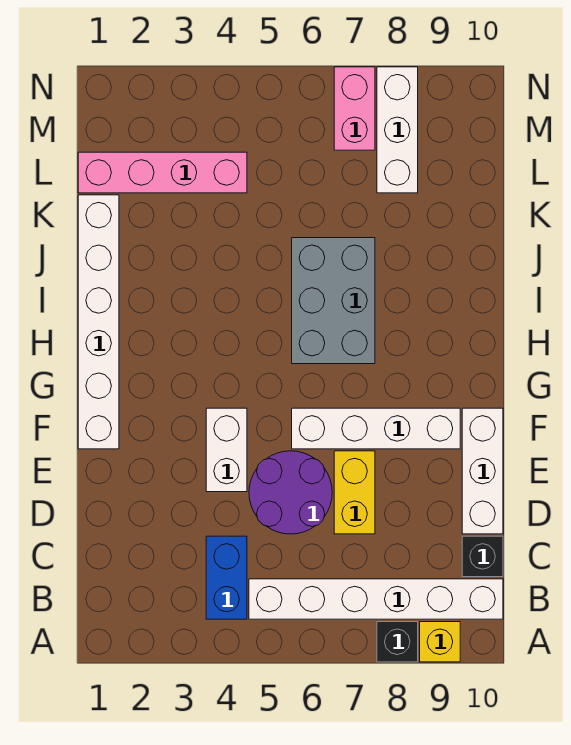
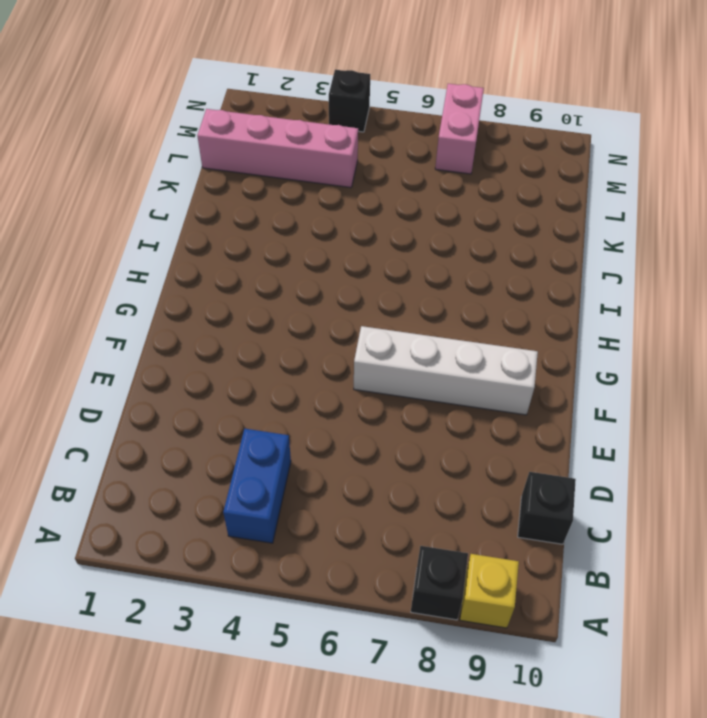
black brick N4 level 1 -> none
none -> white brick B5:B10 level 1
none -> purple round brick D5:E6 level 1
none -> yellow brick D7:E7 level 1

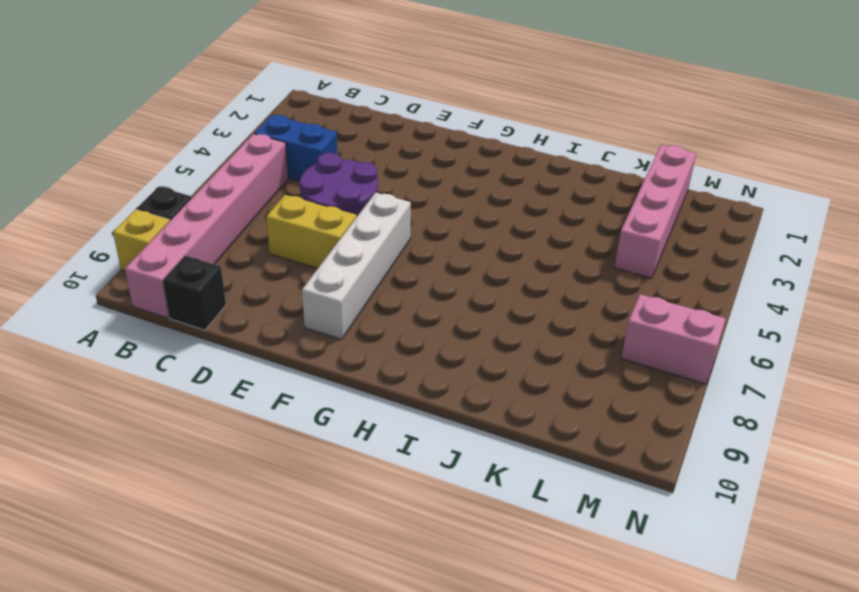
pink brick B5:B10 level 1 -> white brick B5:B10 level 1
none -> white brick D10:F10 level 1
none -> white brick E4:F4 level 1
none -> white brick F1:K1 level 1

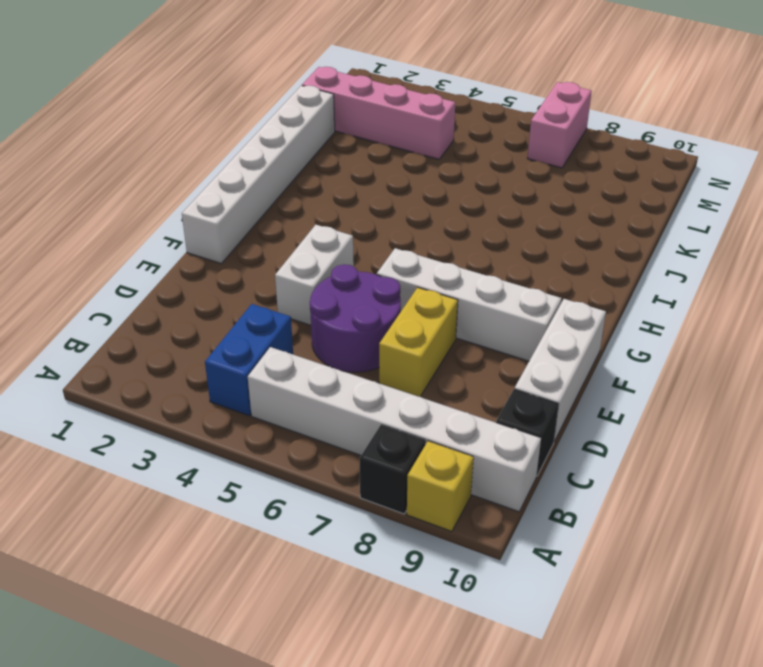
none -> grey brick H6:J7 level 1
none -> white brick L8:N8 level 1

